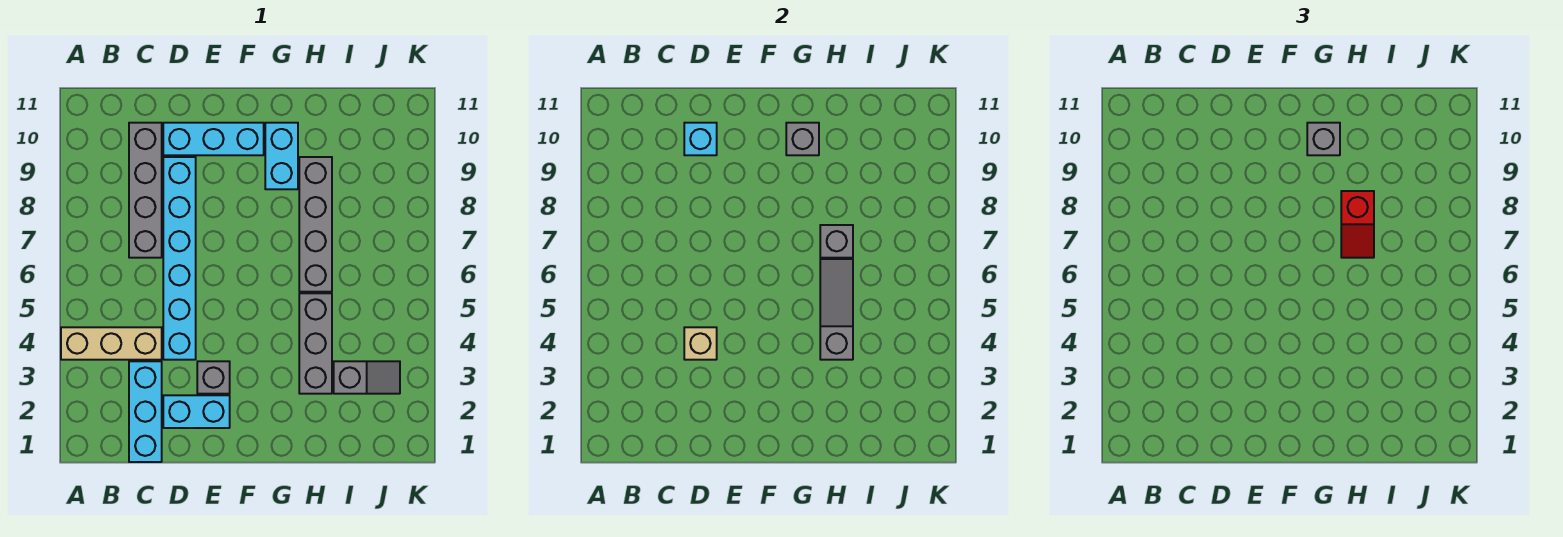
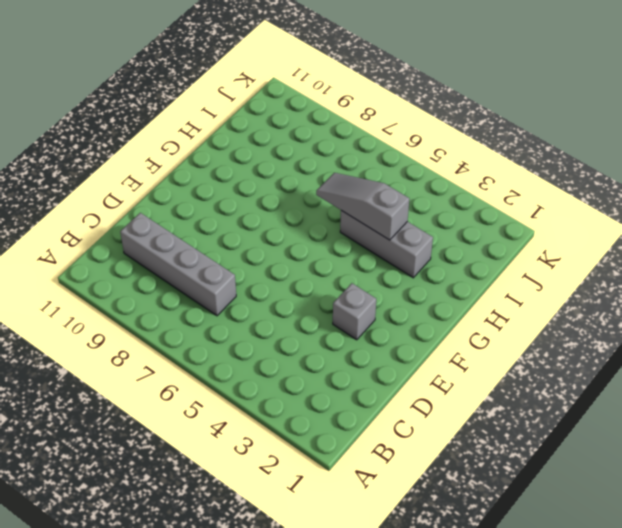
none -> tan brick A4:C4 level 1
none -> cyan brick C1:C3 level 1
none -> cyan brick D2:E2 level 1

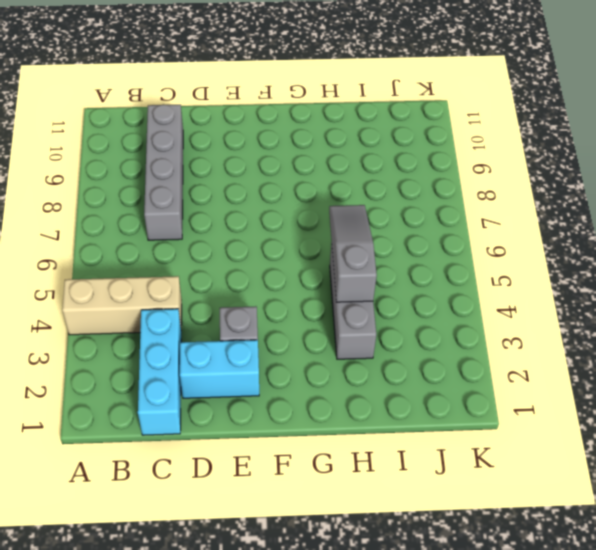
none -> cyan brick D4:D9 level 1
none -> cyan brick D10:F10 level 1
none -> cyan brick G9:G10 level 1

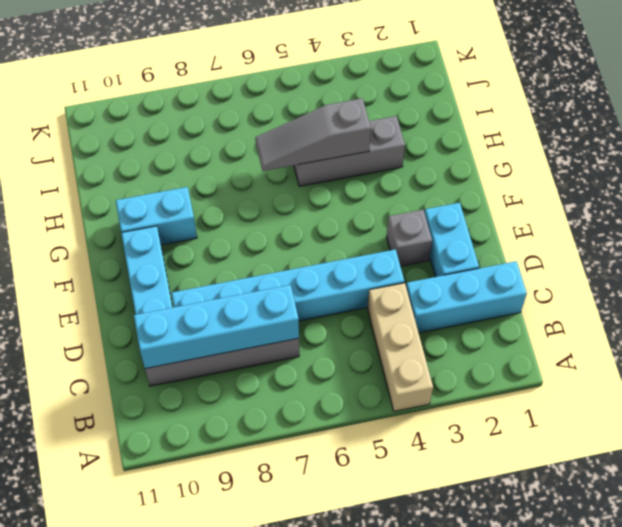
cyan brick C7:C10 level 2 -> none
none -> grey brick H6:H9 level 1
none -> grey slope I3:J3 level 1 top I
none -> tan brick D4 level 2

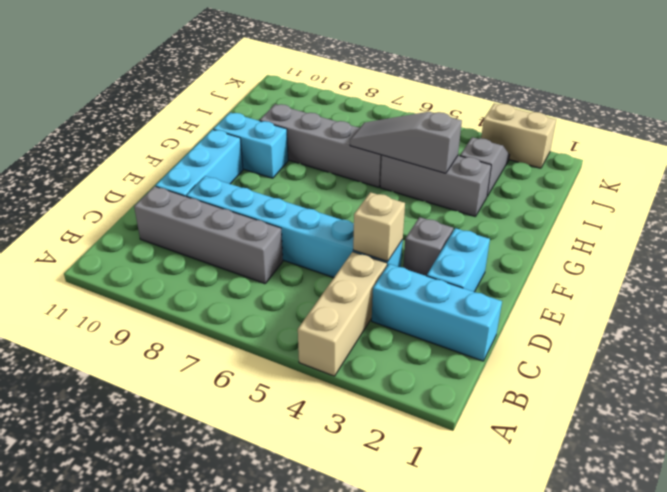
tan brick K2:K3 level 1 -> none
none -> cyan brick D10 level 2
none -> grey brick G10 level 2
none -> grey brick H7 level 2

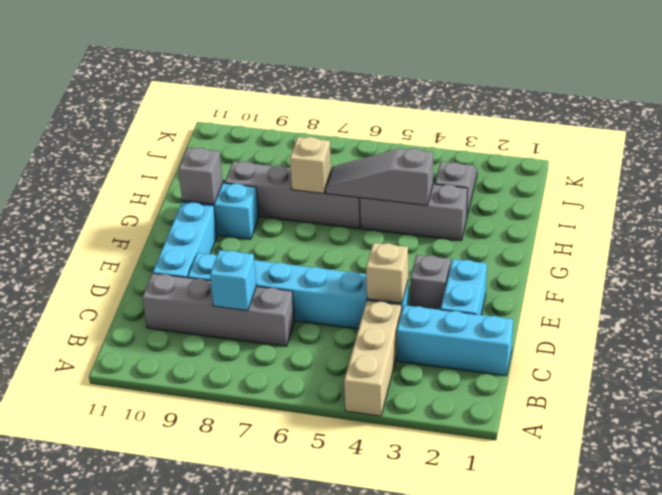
cyan brick C8 level 2 -> cyan brick D10 level 2
tan brick H7 level 2 -> grey brick H7 level 2
none -> grey brick G10 level 3
none -> red slope H7:H8 level 3 top 8

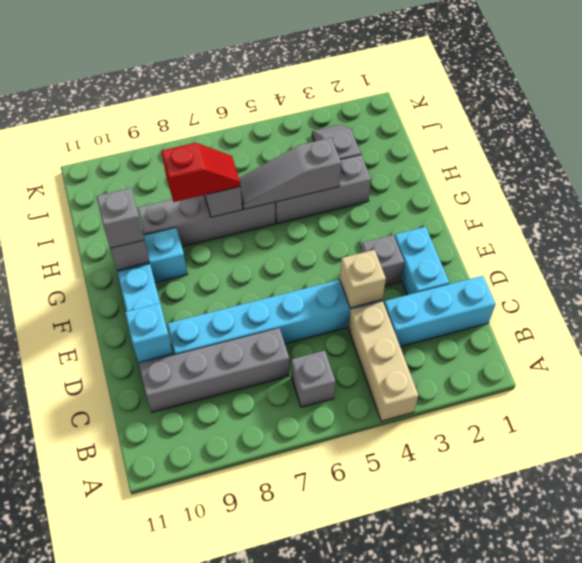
grey brick B6 level 1 -> none

